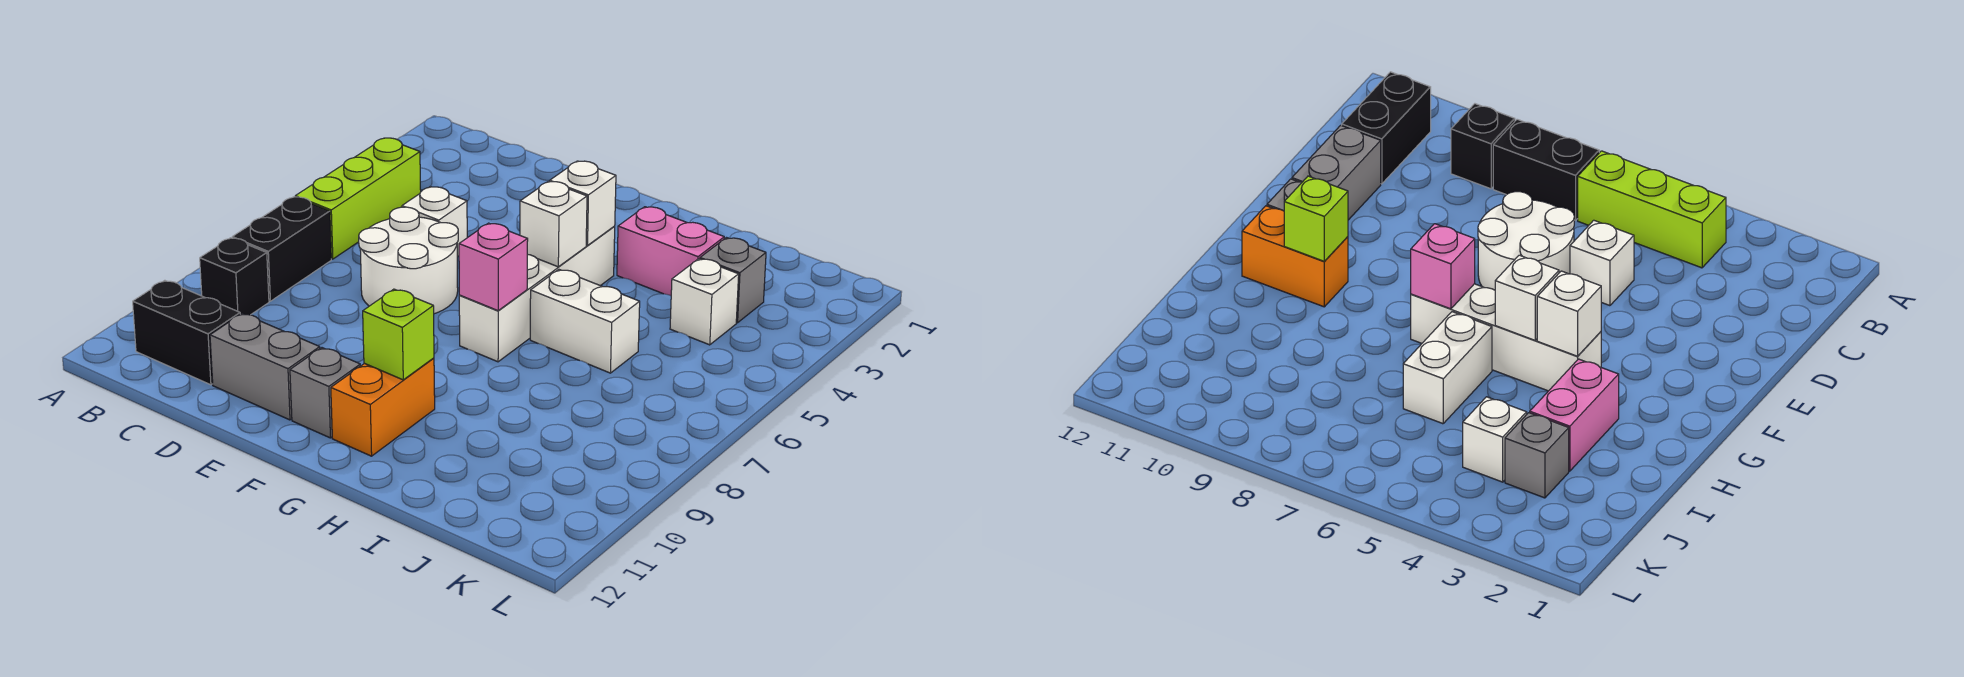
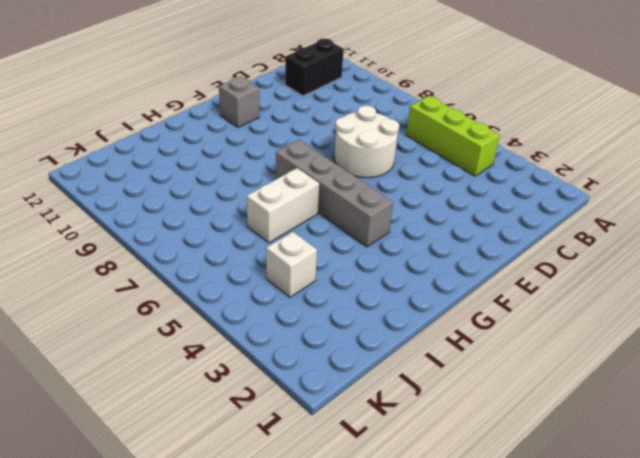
grey brick G4:G7 level 1 -> white brick G4:G7 level 1
none -> black brick B7:B8 level 1
none -> black brick B9 level 1
none -> white brick D5 level 1

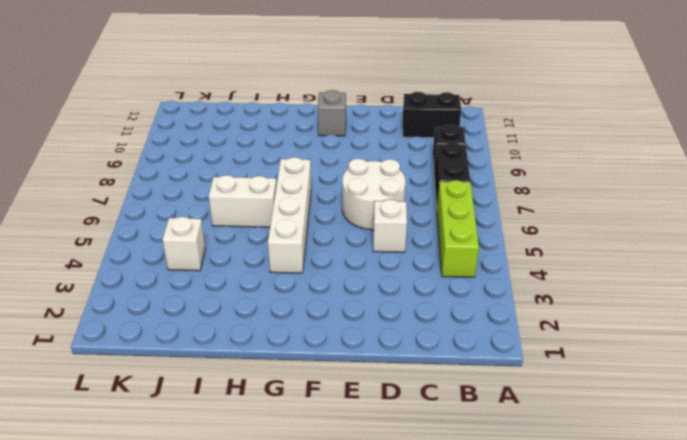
none -> grey brick D11:E11 level 1
none -> orange brick G10:G11 level 1
none -> pink brick H3:I3 level 1

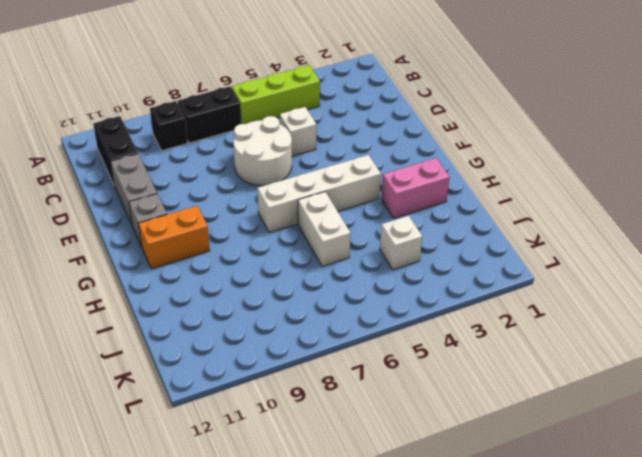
pink brick H2:H3 level 1 -> pink brick H3:I3 level 1
none -> grey brick J3 level 1
none -> white brick G4 level 2
none -> white brick G5 level 2

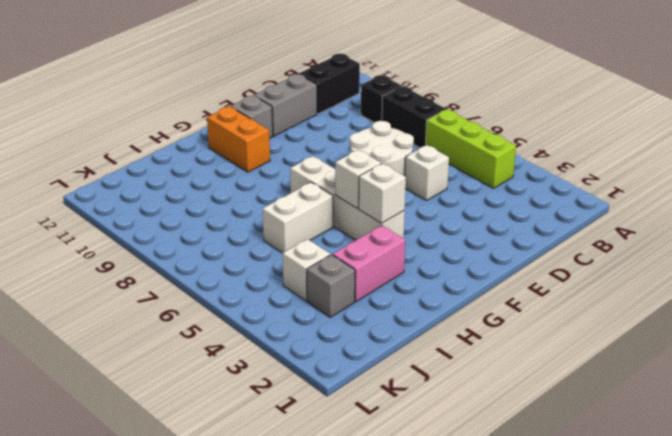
none -> pink brick G7 level 2
none -> lime brick G10 level 2

